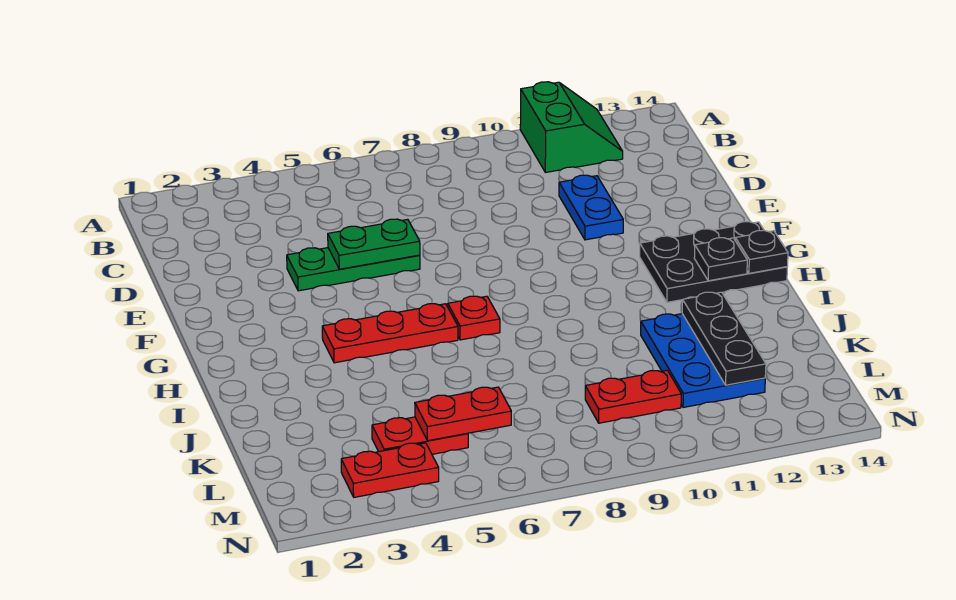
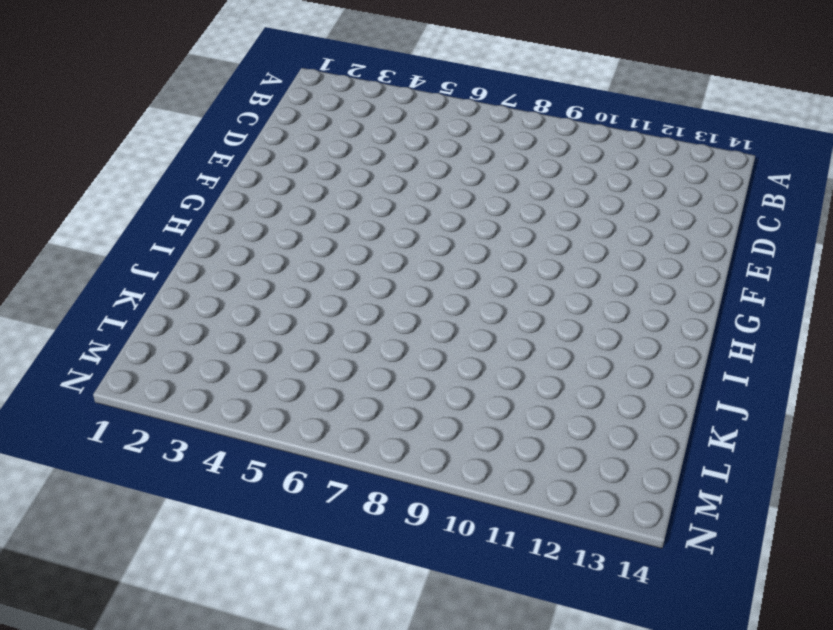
none -> green slope A11:B12 level 1 top 11
none -> blue plate D11:E11 level 1
none -> green plate E4:E6 level 1

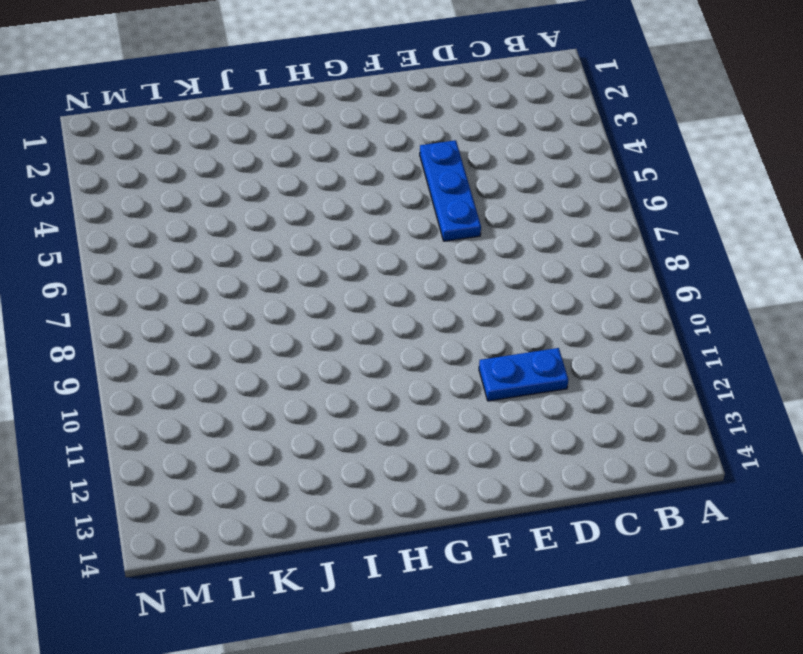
blue plate E4:E6 level 1 -> green plate E4:E6 level 1
none -> green slope A11:B12 level 1 top 11
none -> black plate G12:H14 level 1
none -> red plate H4:H6 level 1

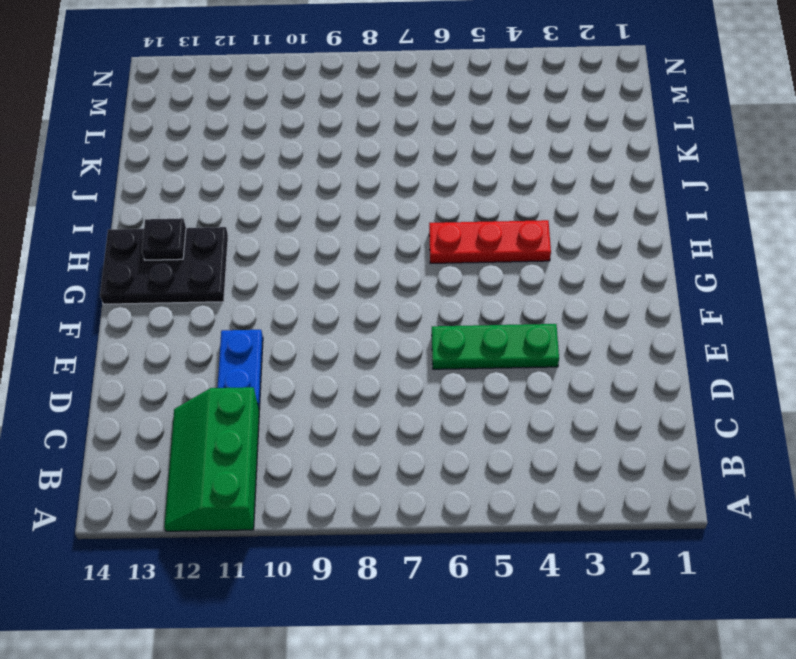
green slope A11:C12 level 1 top 11 -> green slope A11:B12 level 1 top 11
none -> red plate H7 level 1
none -> blue plate J11:L12 level 1
none -> red plate L4:L5 level 1

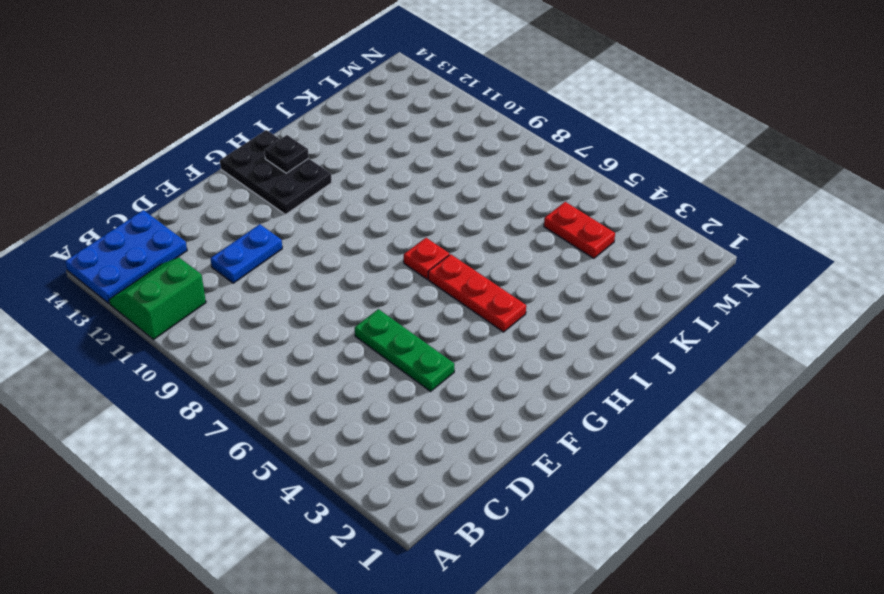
blue plate A13:C14 level 1 -> blue plate J11:L12 level 1
none -> red plate L9:L10 level 1
none -> red plate M3:M4 level 1
none -> green plate E5:E6 level 2

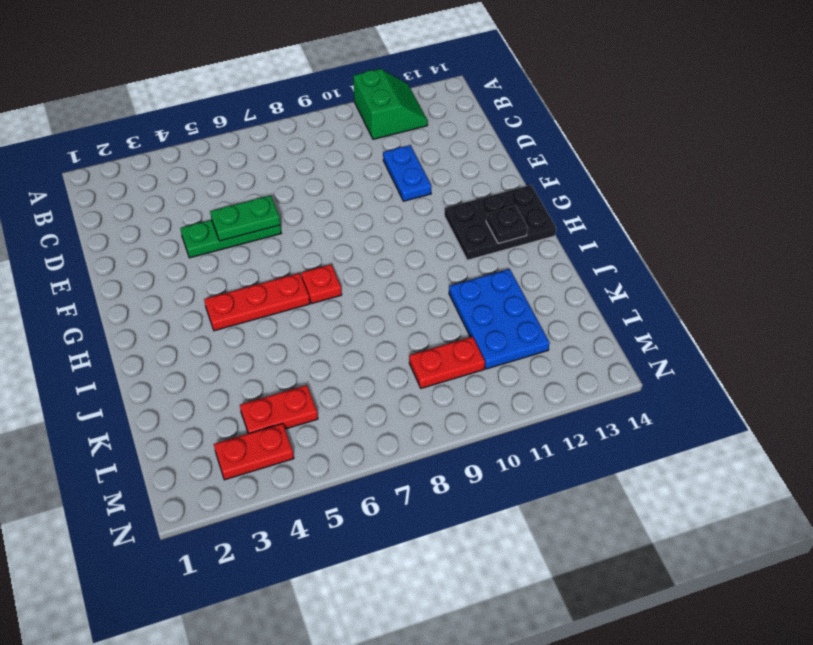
none -> black plate H14 level 2
none -> black plate J12:L12 level 2
none -> red plate L5:L6 level 2

